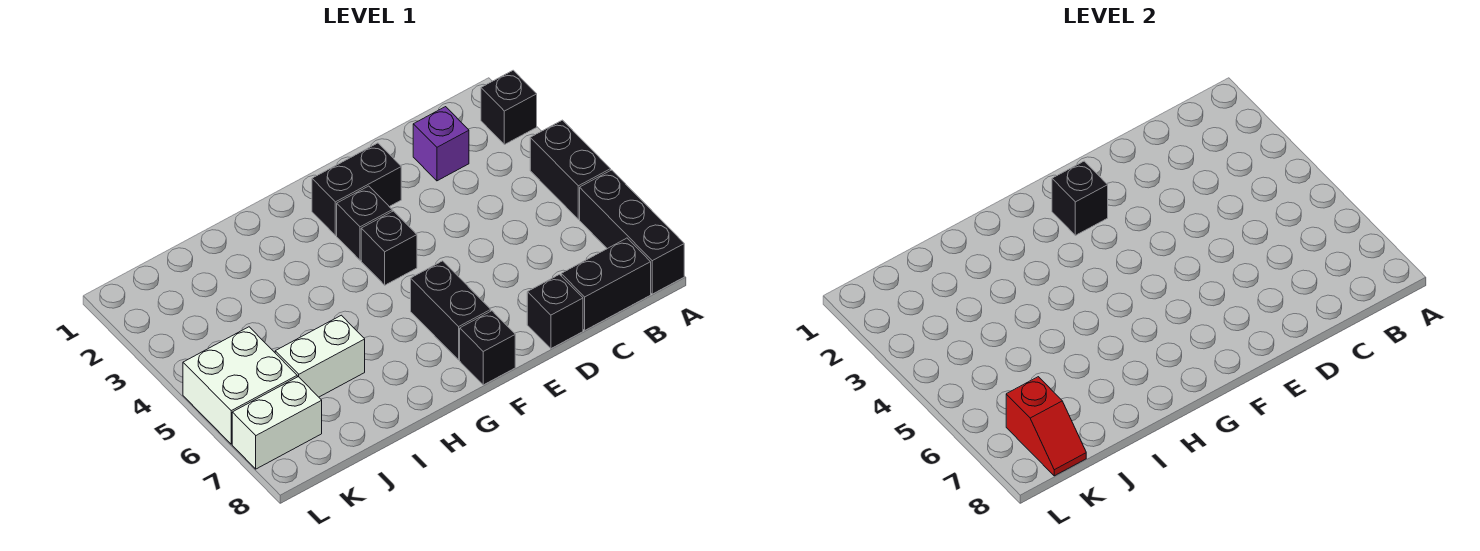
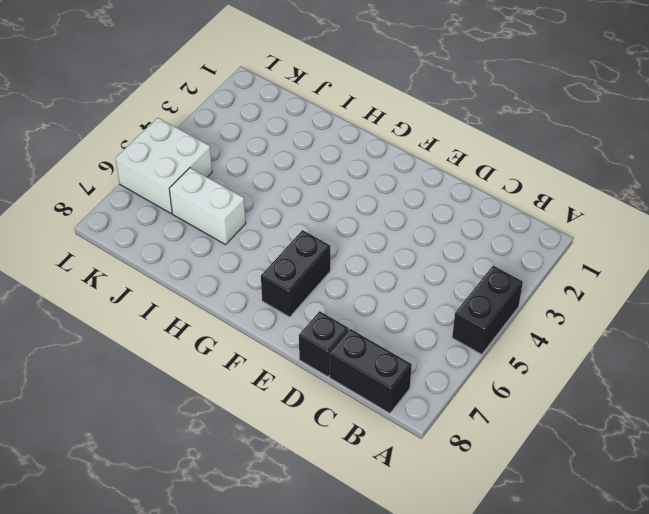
none -> black brick A2 level 1
none -> black brick A6:A8 level 1
none -> purple brick C2 level 1

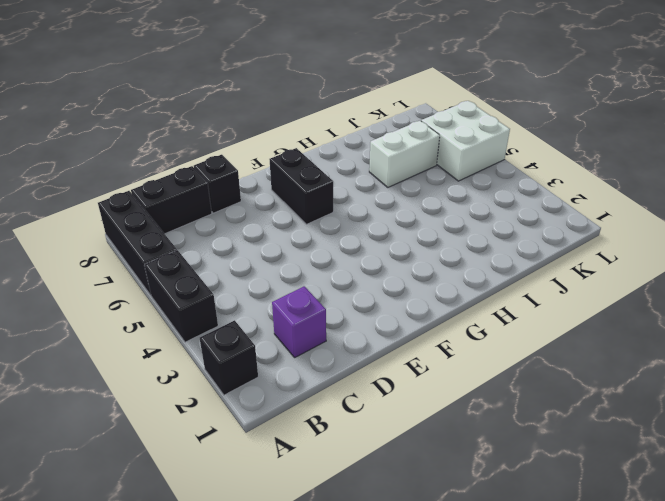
none -> black brick E2:F2 level 1
none -> black brick F3 level 1
none -> black brick F4 level 1

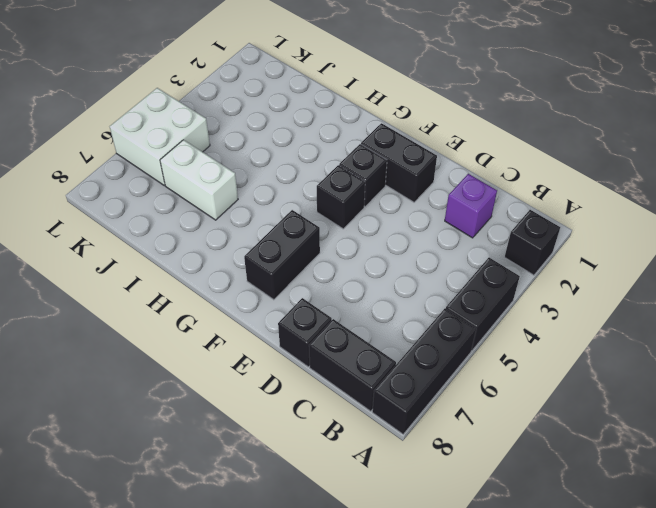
none -> black brick F8 level 1
none -> white brick K7:L7 level 1
none -> black brick F2 level 2

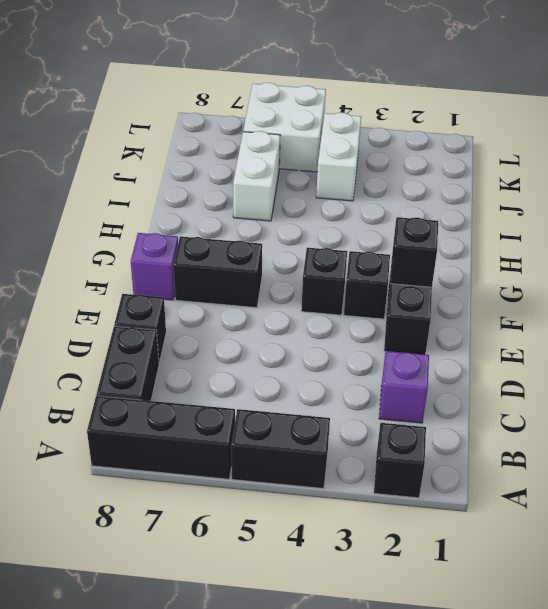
purple brick F8 level 1 -> black brick F8 level 1
white brick J4:K4 level 1 -> white brick K7:L7 level 1
none -> red slope K7:K8 level 2 top 7

